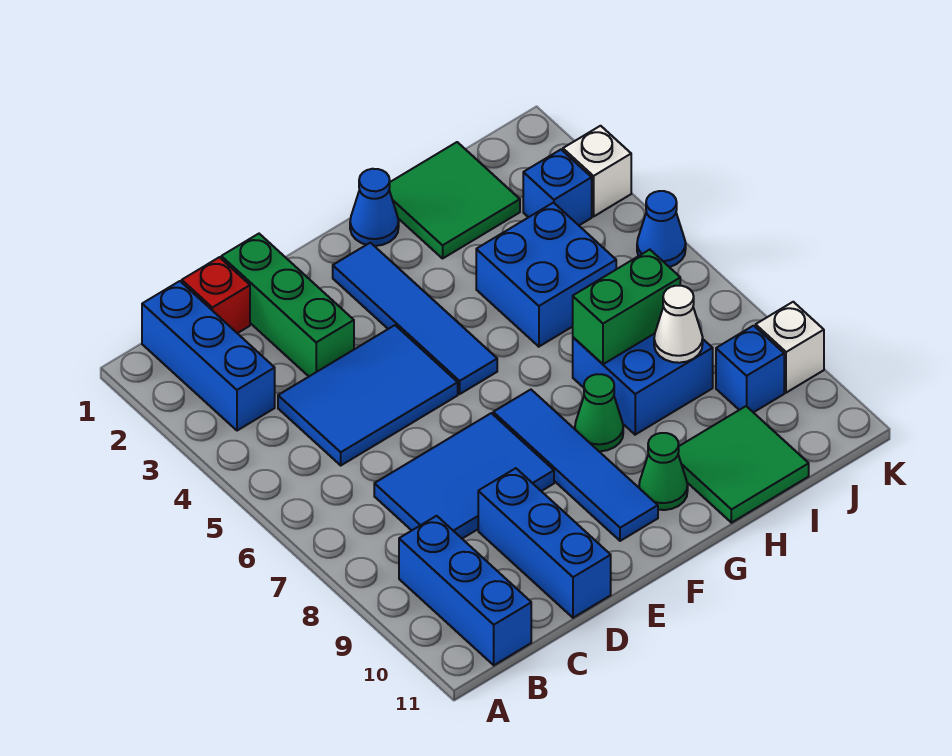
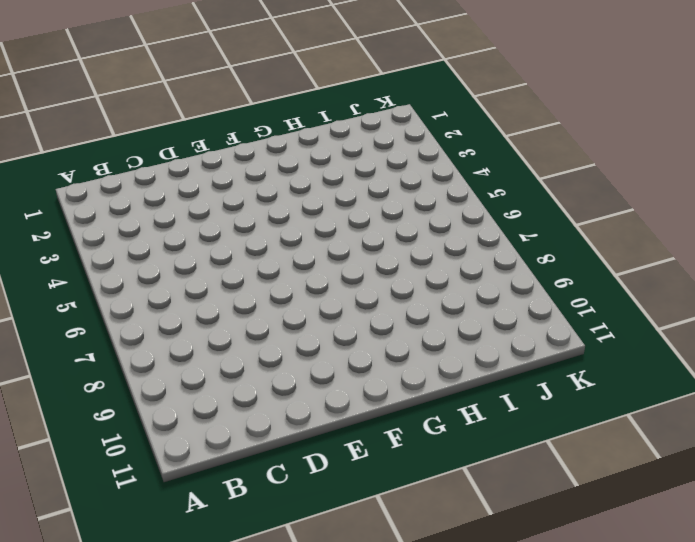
none -> blue brick B1:B3 level 1
none -> blue brick B9:B11 level 1
none -> red brick C1 level 1

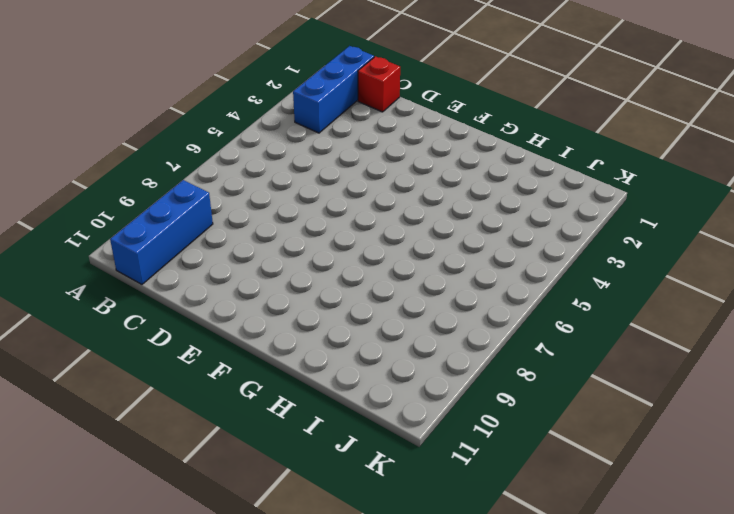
none -> blue tile C4:E5 level 1
none -> blue tile C7:E8 level 1
none -> green brick D1:D3 level 1

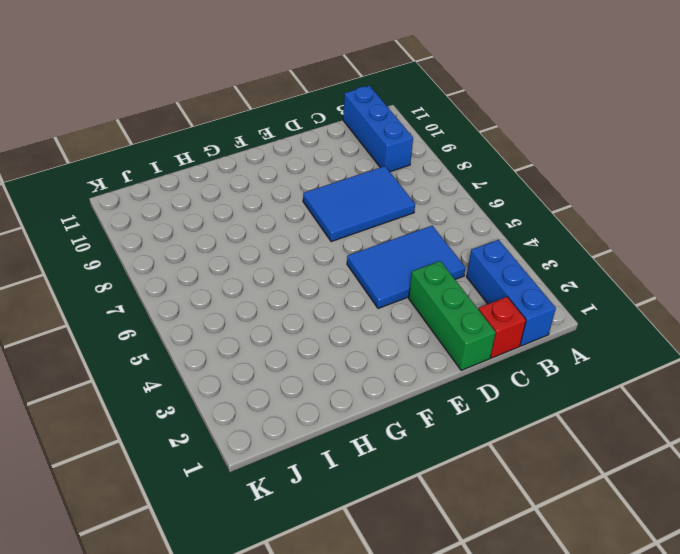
none -> blue brick D9:D11 level 1
none -> blue tile F2:F5 level 1
none -> blue tile F7:F10 level 1

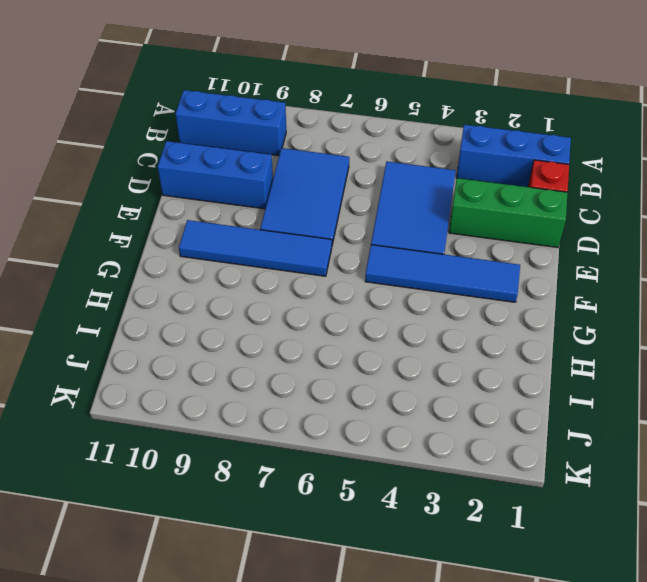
none -> blue cone G1 level 1
none -> green cone G8 level 1
none -> green cone G10 level 1

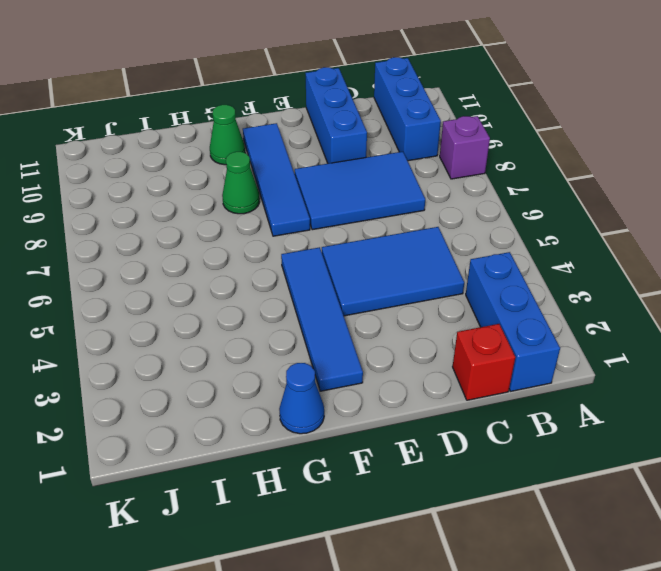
purple brick A8 level 1 -> none
none -> green brick D1:D3 level 1
none -> green tile H1:I2 level 1
none -> blue brick H4:I5 level 1

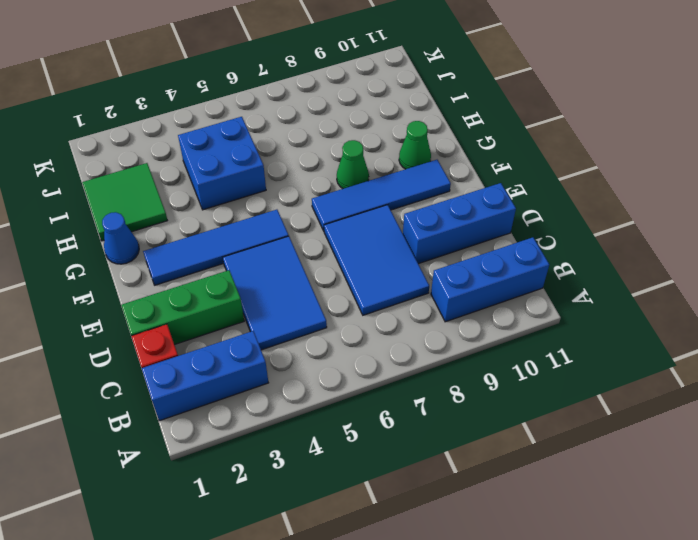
none -> blue brick H7:I8 level 1
none -> green tile H10:I11 level 1
none -> blue brick J3 level 1

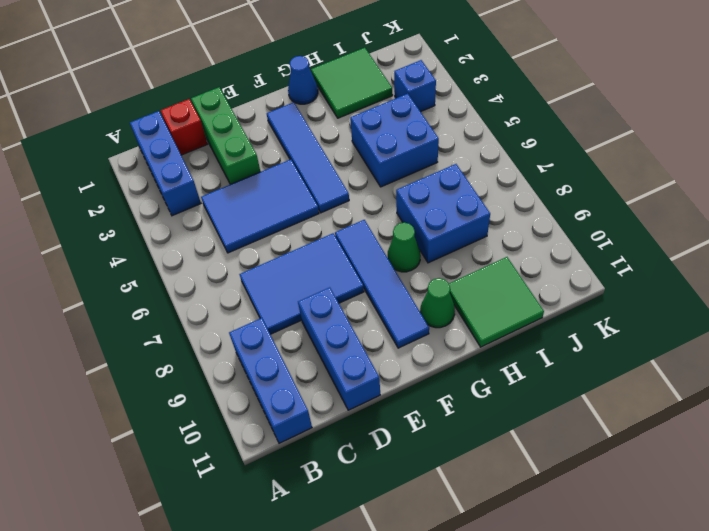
none -> blue brick J9 level 1
none -> white brick K3 level 1
none -> blue cone K5 level 1

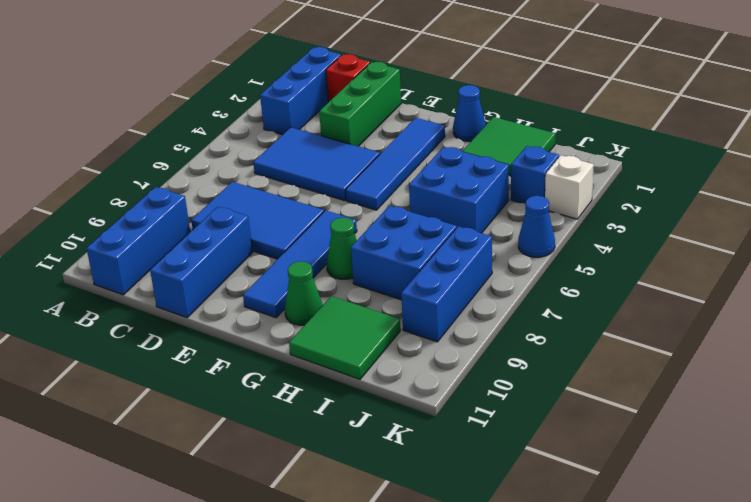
blue brick J7:J9 level 1 -> blue brick J9 level 1
none -> white brick K9 level 1
none -> green brick H7:I7 level 2
none -> white cone I8 level 2

